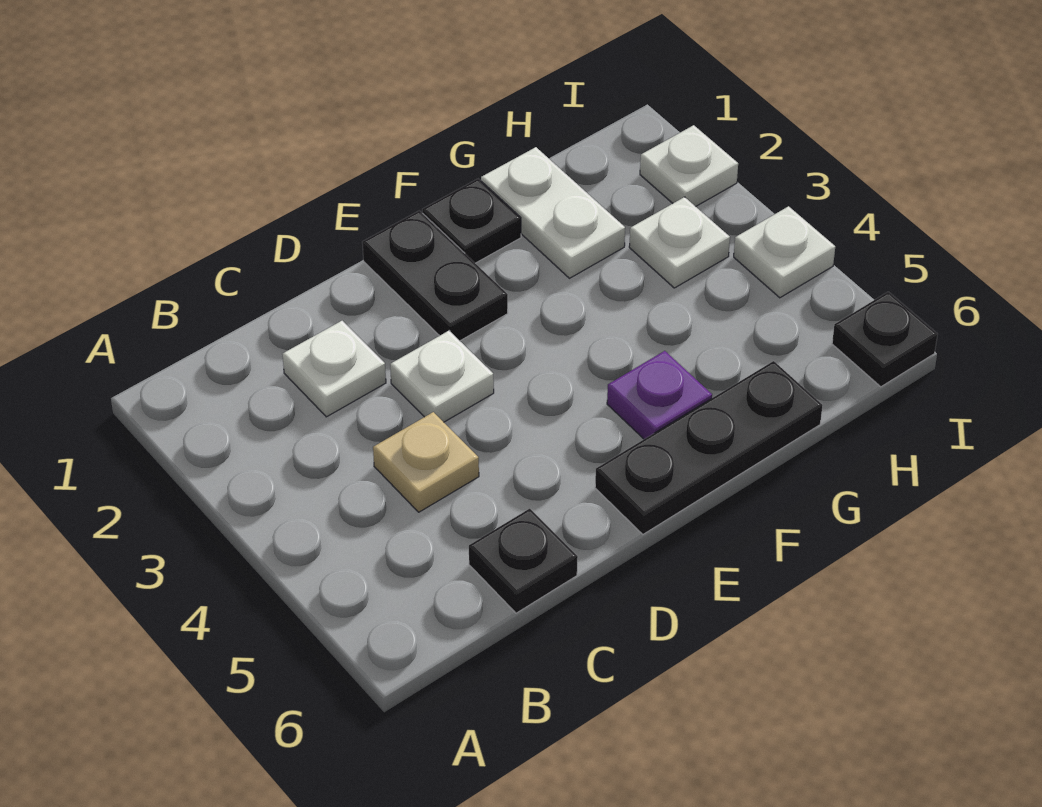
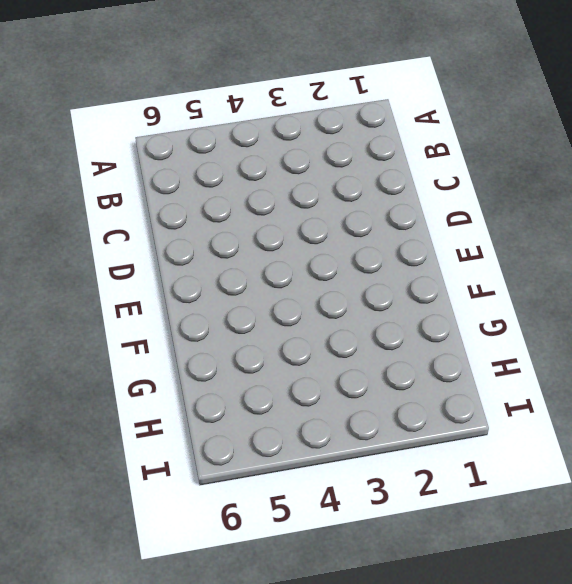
none -> white plate C2 level 1
none -> tan plate C4 level 1
none -> black plate C6 level 1

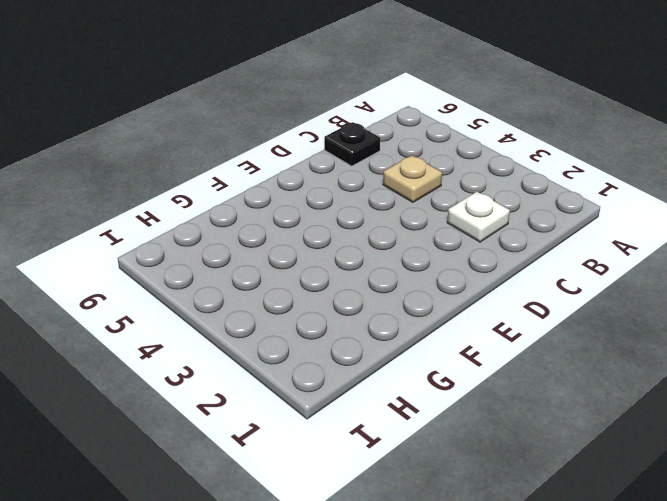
none -> white plate D3 level 1
none -> black plate E1:E2 level 1
none -> black plate E6:G6 level 1

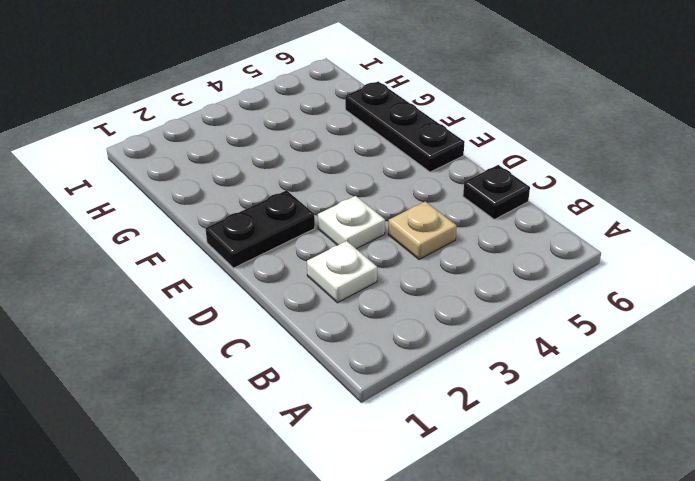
none -> black plate F1 level 1
none -> purple plate F5 level 1
none -> white plate G1:G2 level 1

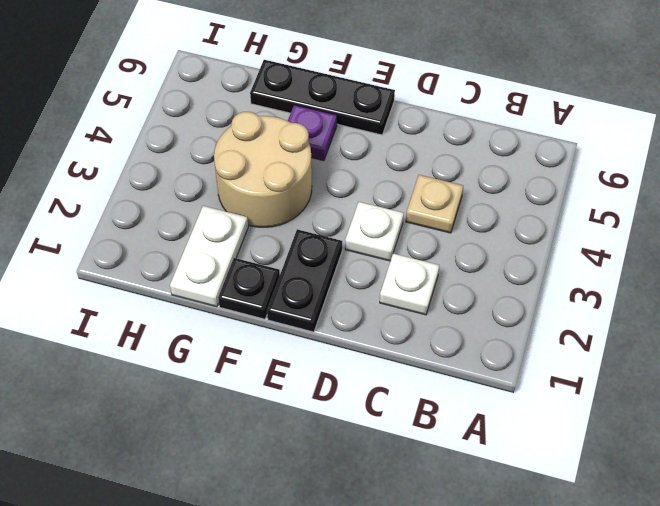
tan round brick F3:G4 level 1 -> none
none -> black plate C6 level 1
none -> white plate H3 level 1
none -> white plate I2 level 1

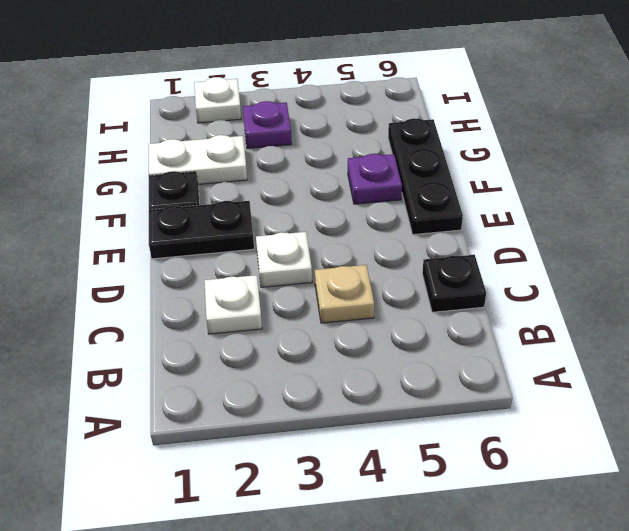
purple plate H3 level 1 -> white plate H3 level 1
none -> white plate I4 level 1
none -> black plate I6 level 1

